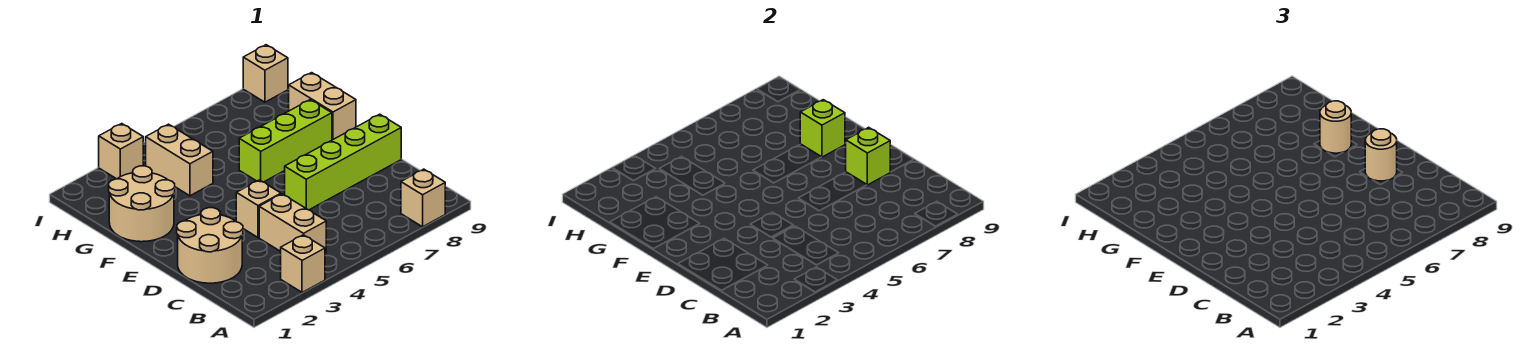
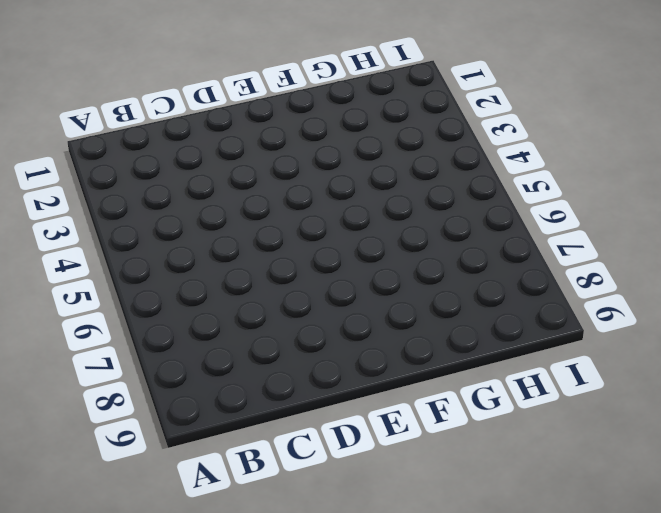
none -> tan brick A3 level 1
none -> tan brick A8 level 1
none -> tan brick B4:C4 level 1

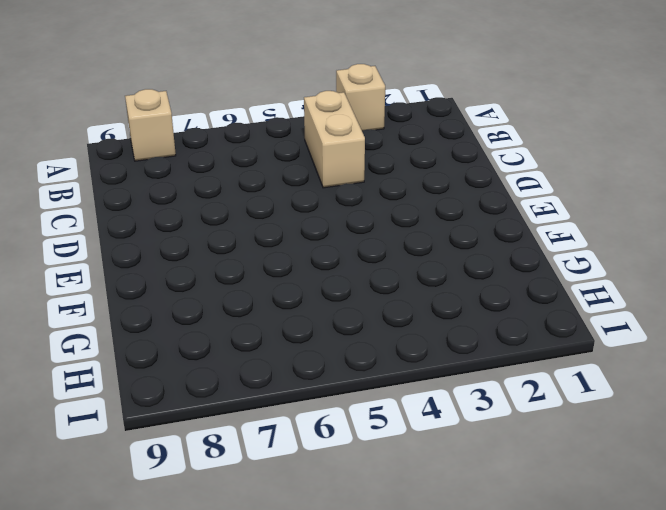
none -> tan round brick C1:D2 level 1
none -> tan brick D4 level 1
none -> lime brick D6:D9 level 1

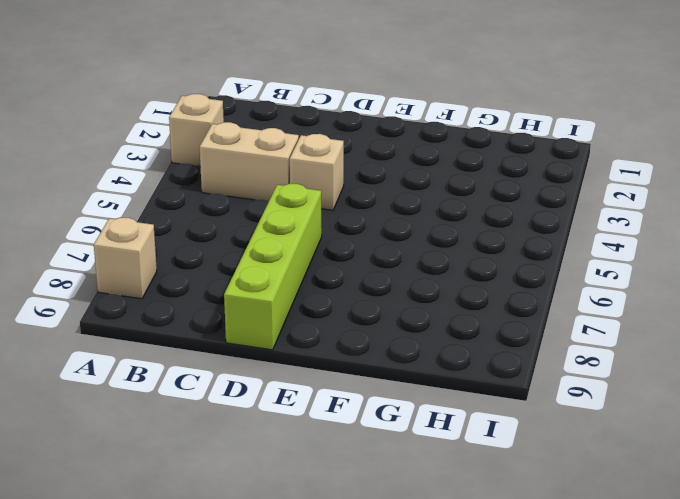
none -> tan round brick C1:D2 level 1
none -> tan round brick F1:G2 level 1
none -> lime brick F6:F8 level 1

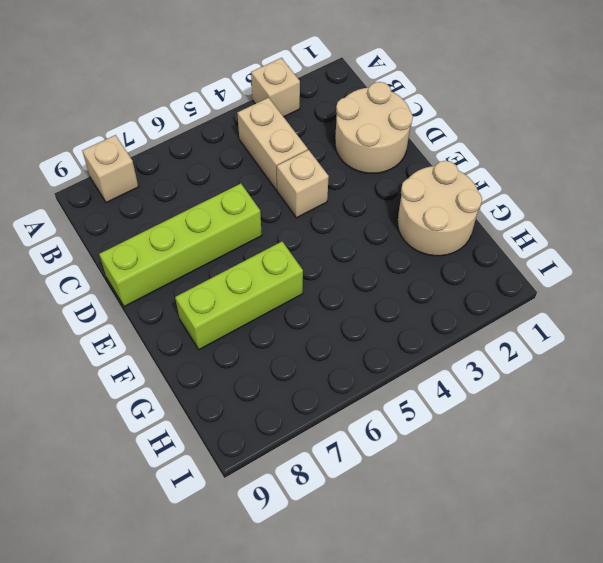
none -> tan brick F9:G9 level 1
none -> tan brick G4:H4 level 1
none -> tan brick I3 level 1

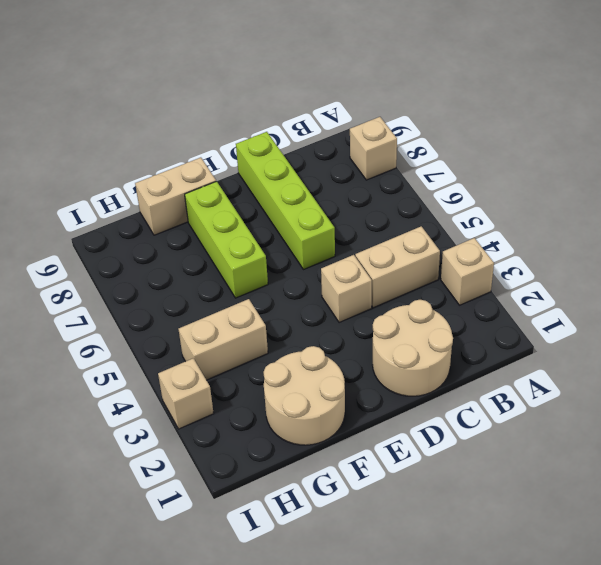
none -> tan brick I9 level 1
none -> lime brick D8 level 2
none -> lime brick F8 level 2

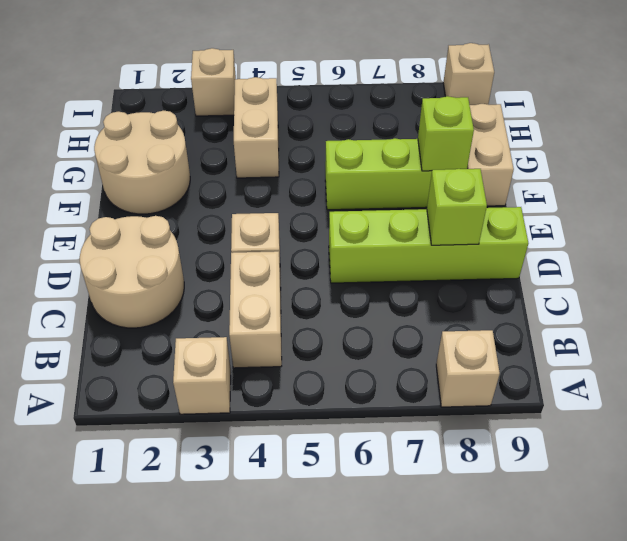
none -> tan round brick D8 level 3
none -> tan round brick F8 level 3

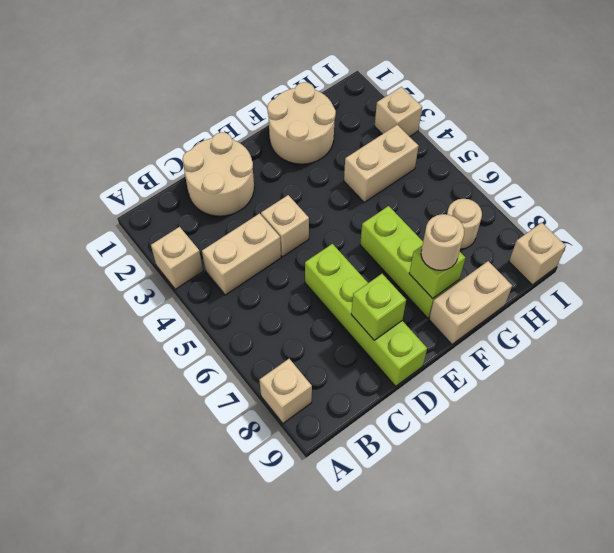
tan round brick H7 level 1 -> tan round brick D8 level 3

